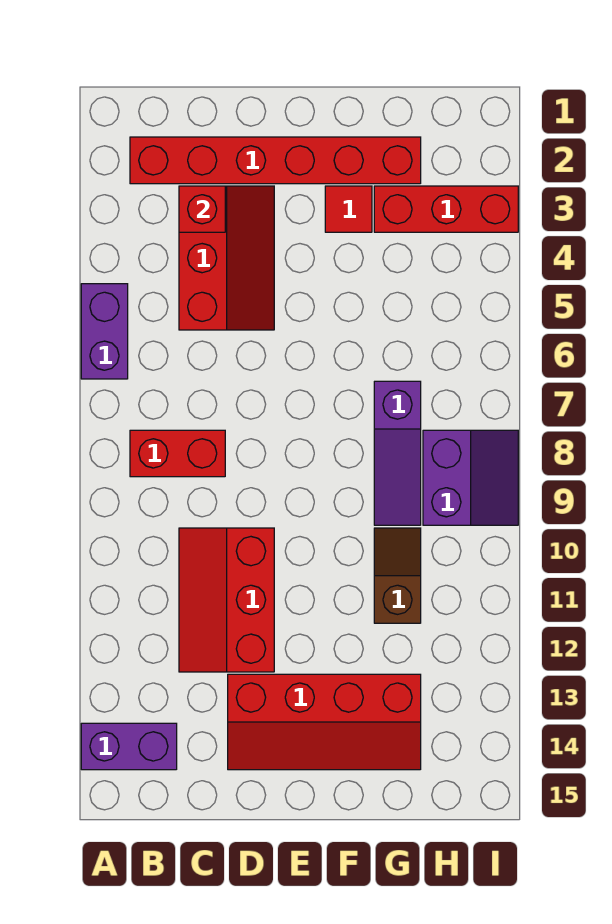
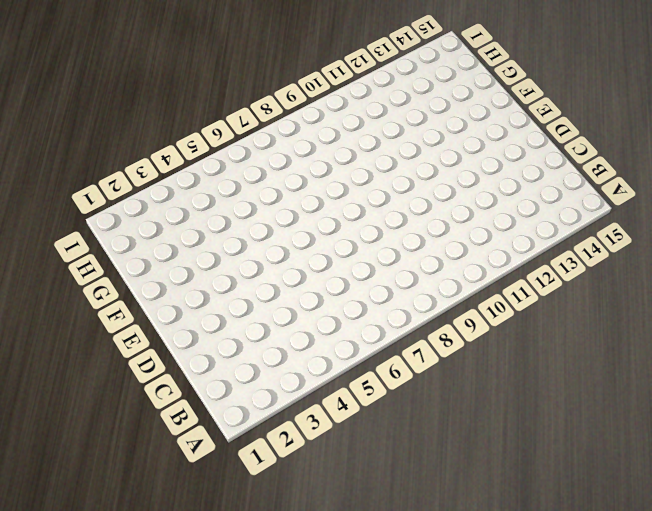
none -> purple brick A5:A6 level 1
none -> purple brick A14:B14 level 1
none -> red brick B2:G2 level 1

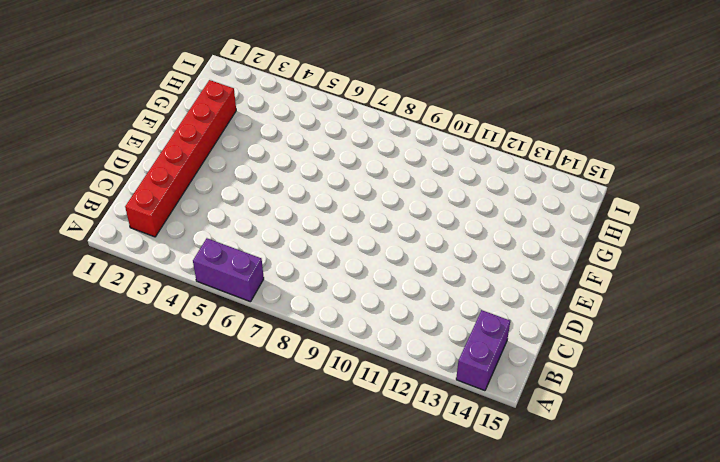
none -> red brick B8:C8 level 1
none -> red slope C3:D5 level 1 top C
none -> red slope C10:D12 level 1 top D

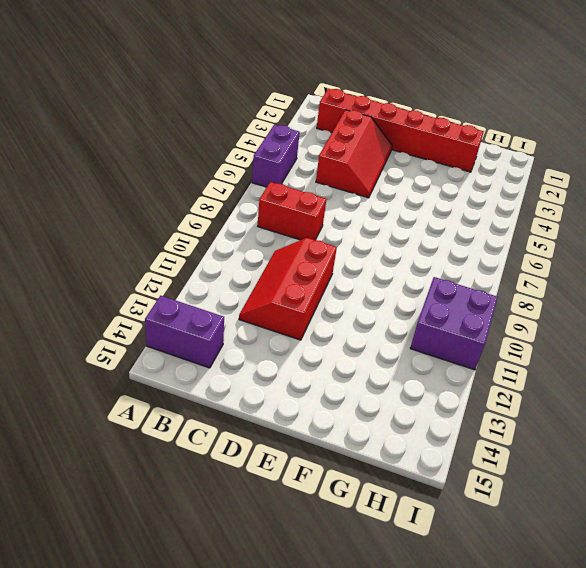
purple brick H10:I11 level 1 -> none
none -> red slope D13:G14 level 1 top 13
none -> red tile F3 level 1
none -> red brick G3:I3 level 1

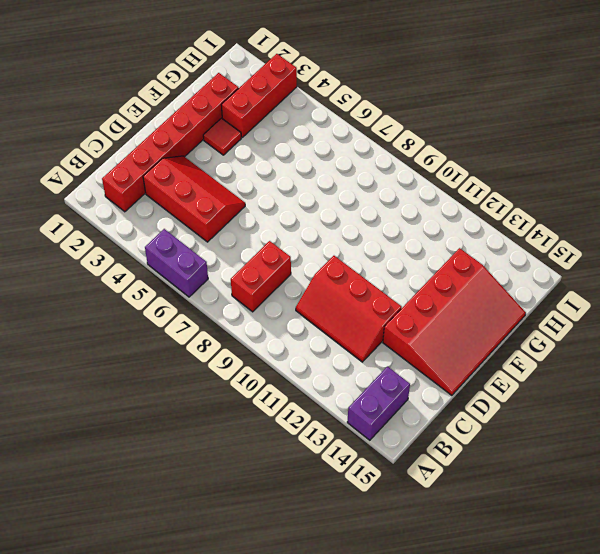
red slope D13:G15 level 1 top 13 -> red slope D13:G14 level 1 top 13
none -> purple slope G7:G9 level 1 top 7
none -> brown slope G10:G11 level 1 top 11
none -> purple slope H8:I9 level 1 top H

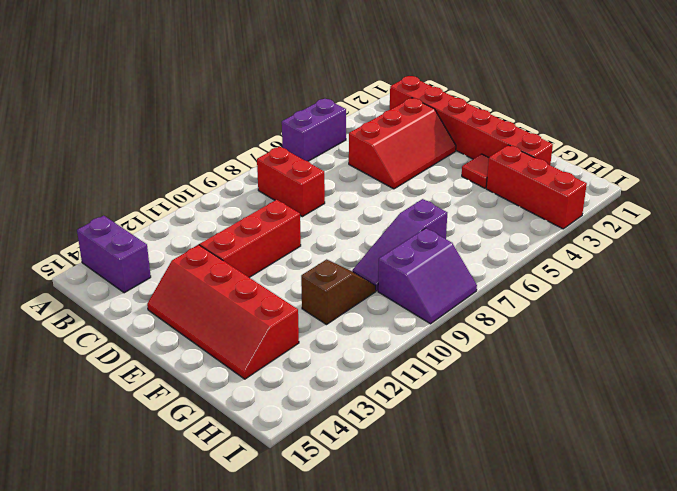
none -> red brick C3 level 2

